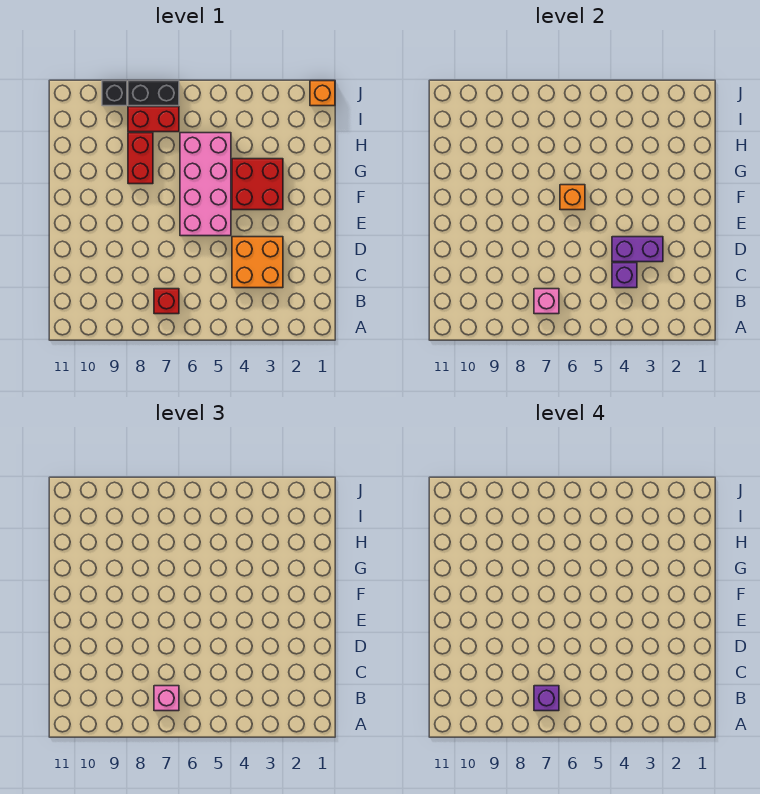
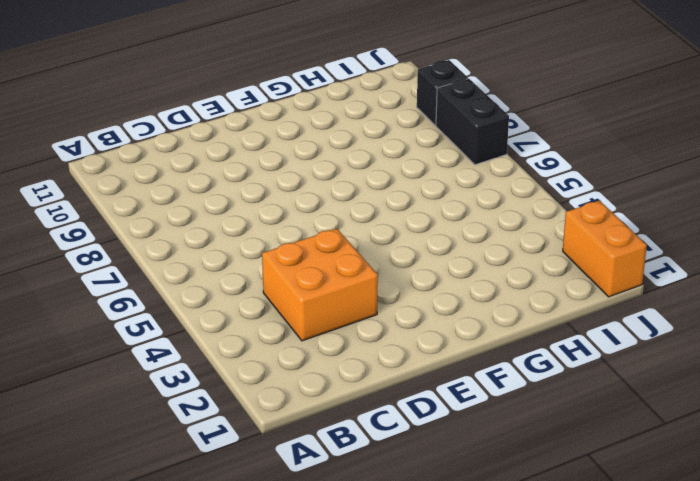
orange brick J1:J2 level 1 -> orange brick J1 level 1
none -> red brick B7 level 1
none -> pink brick E5:H6 level 1
none -> red brick F3:G4 level 1

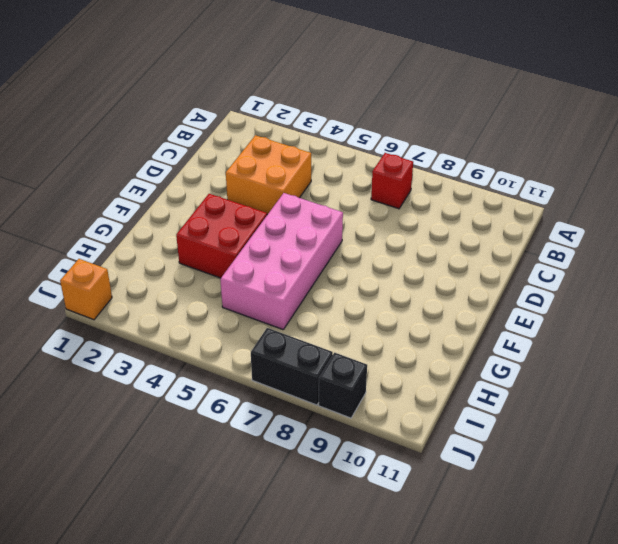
none -> red brick G8:H8 level 1
none -> red brick I7:I8 level 1
none -> pink brick B7 level 2

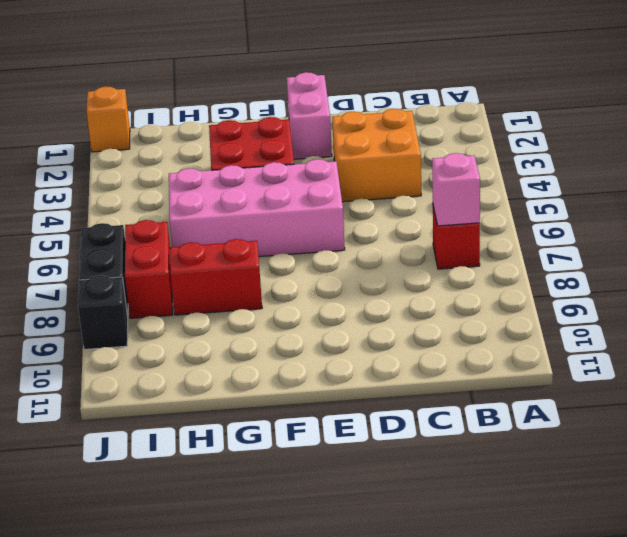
pink brick E1:E2 level 1 -> none
none -> purple brick C4 level 2
none -> purple brick D3:D4 level 2
none -> orange brick F6 level 2

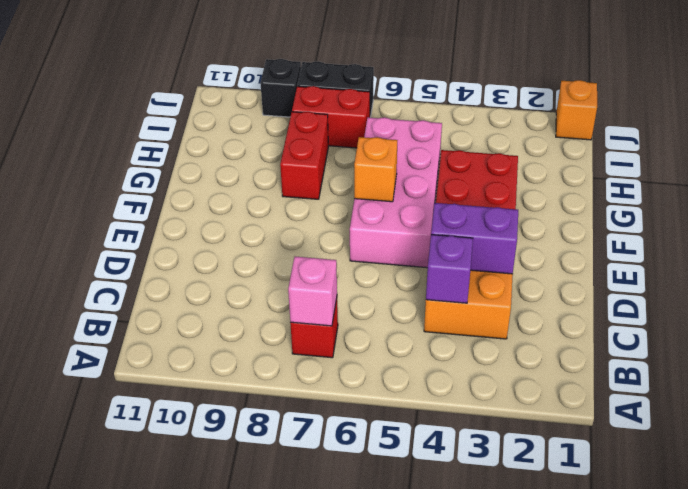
none -> pink brick B7 level 3
none -> purple brick B7 level 4

